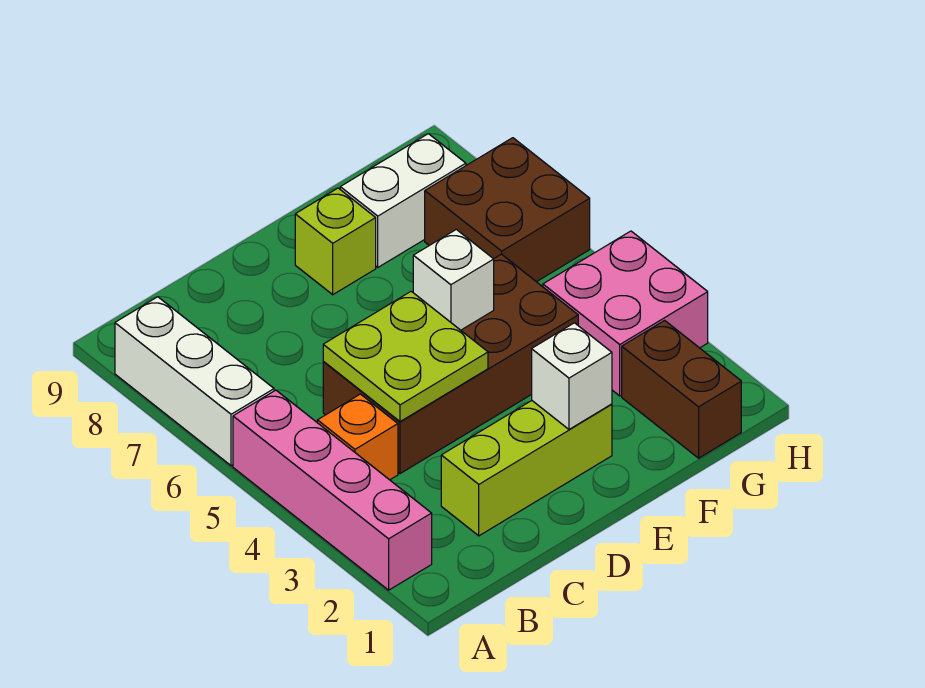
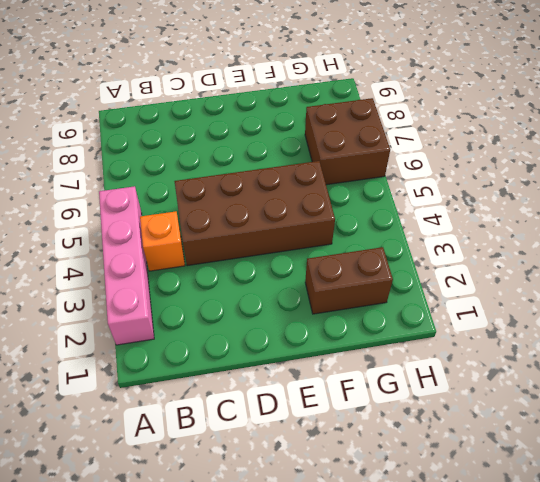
brown brick F2:G2 level 1 -> brown brick G1:G2 level 1
none -> white brick A6:A8 level 1
none -> lime brick C2:E2 level 1
none -> lime brick E8 level 1

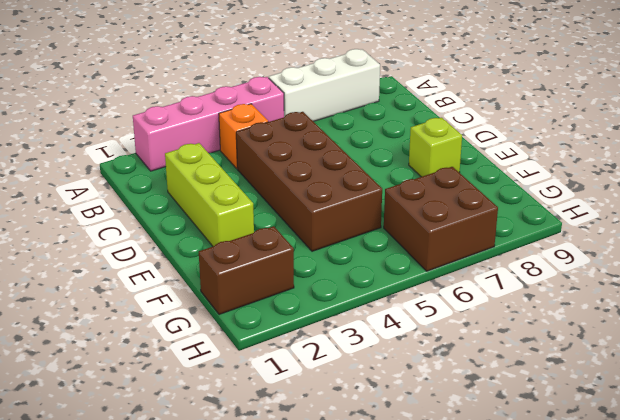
none -> white brick F8:G8 level 1
none -> pink brick G3:H4 level 1
none -> lime plate C4:D5 level 2

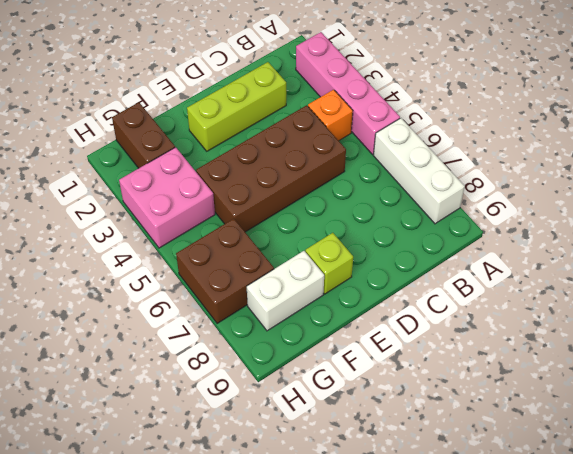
none -> lime plate C4:D5 level 2
none -> white brick E2 level 2
none -> white brick E5 level 2

